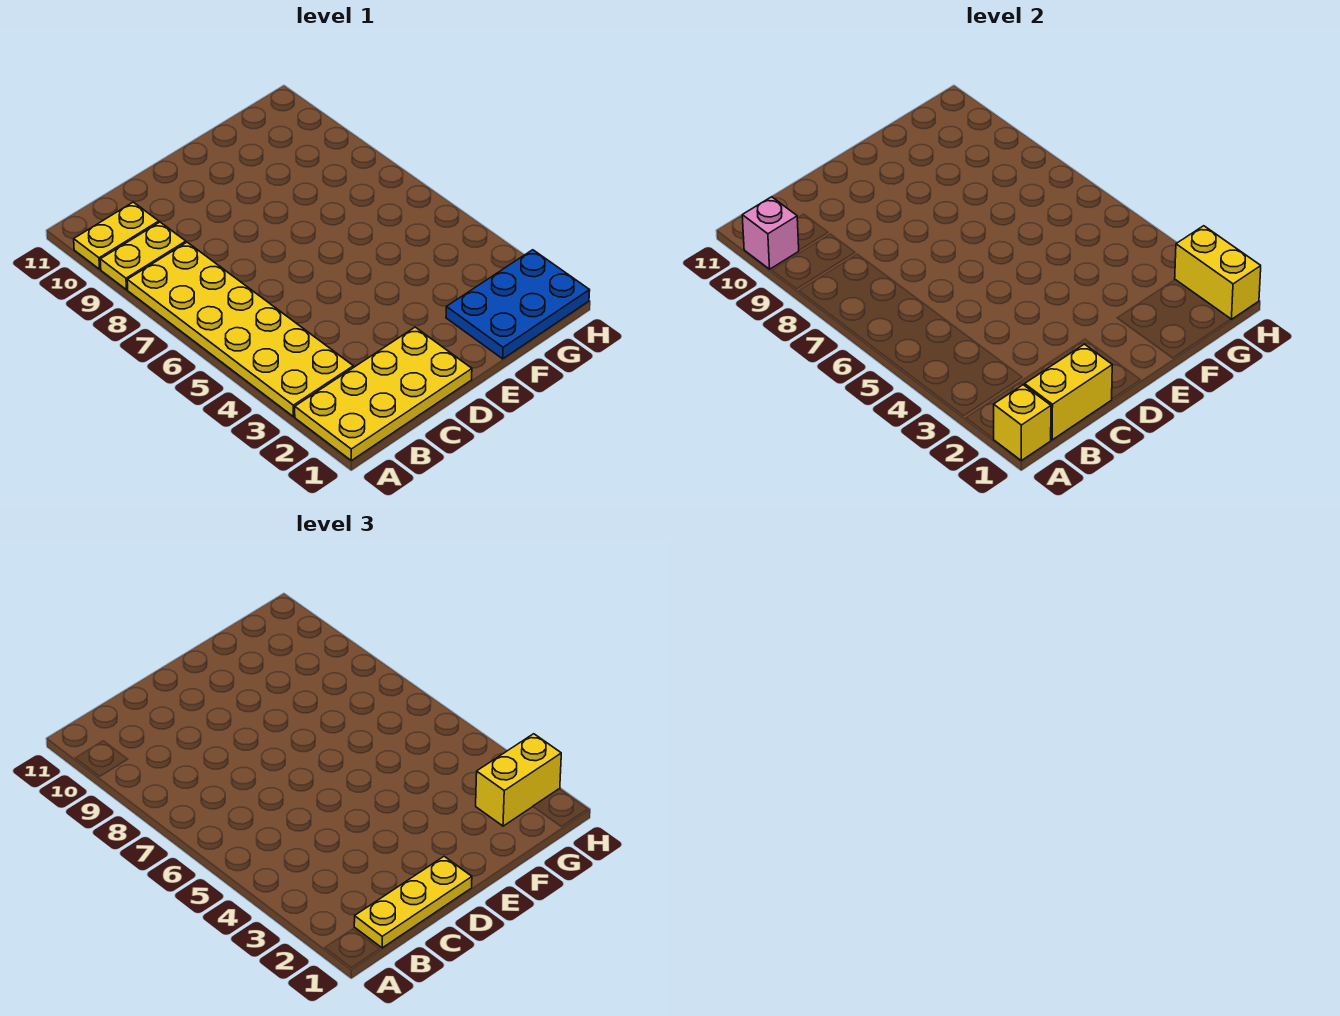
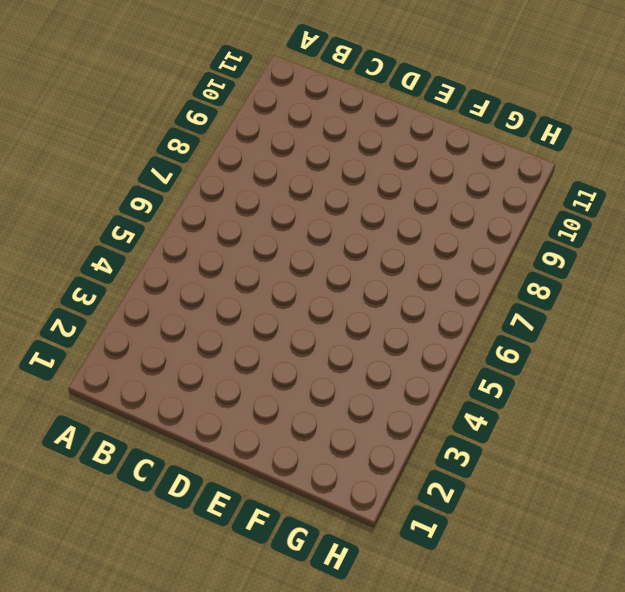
none -> yellow plate A1:D2 level 1
none -> yellow plate A3:B8 level 1

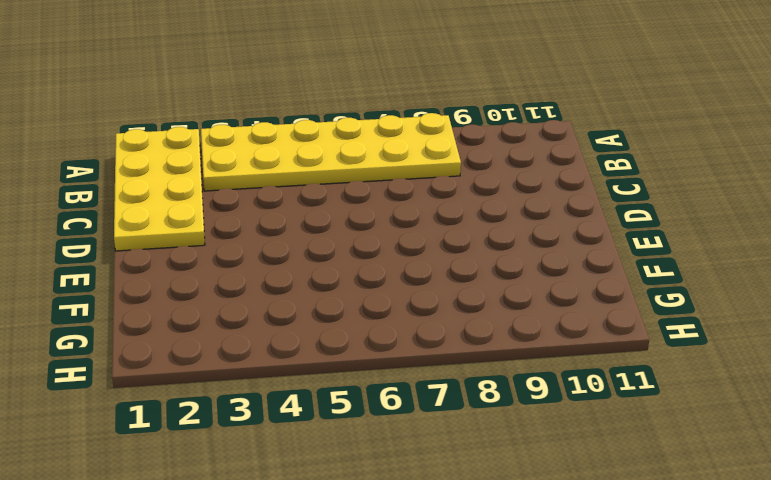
none -> yellow plate A9:B9 level 1
none -> yellow plate A10:B10 level 1

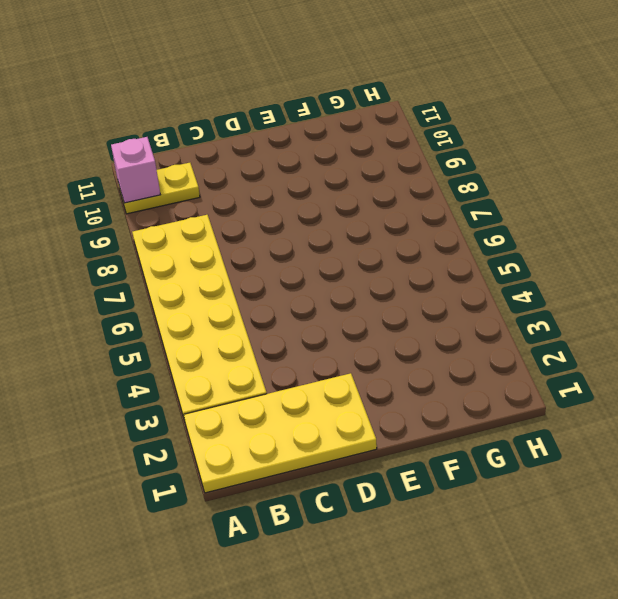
none -> yellow plate A9:B9 level 1
none -> blue plate F1:H2 level 1

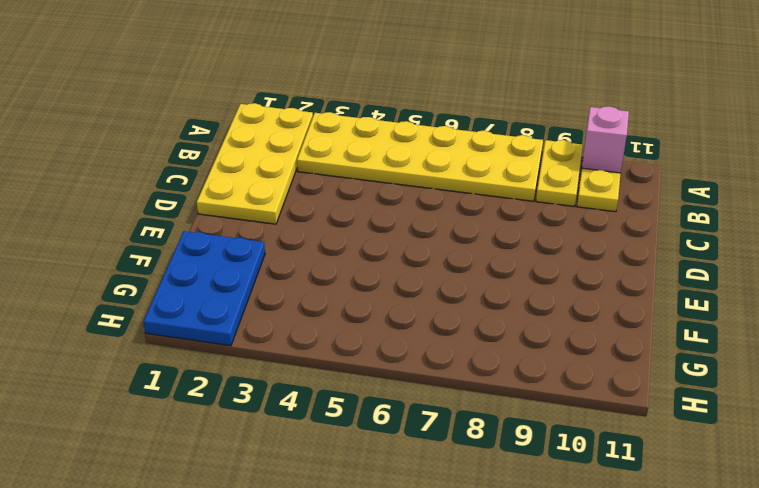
none -> yellow brick A1 level 2
none -> yellow brick B1:C1 level 2

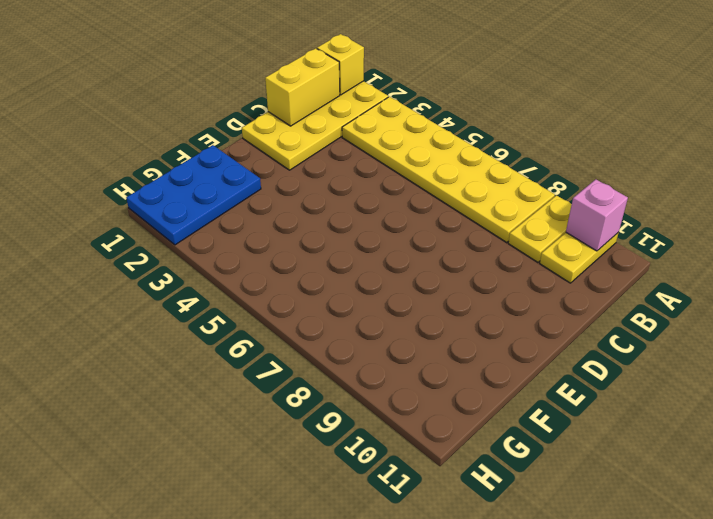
none -> yellow brick H1:H2 level 2
none -> yellow plate B1:D1 level 3

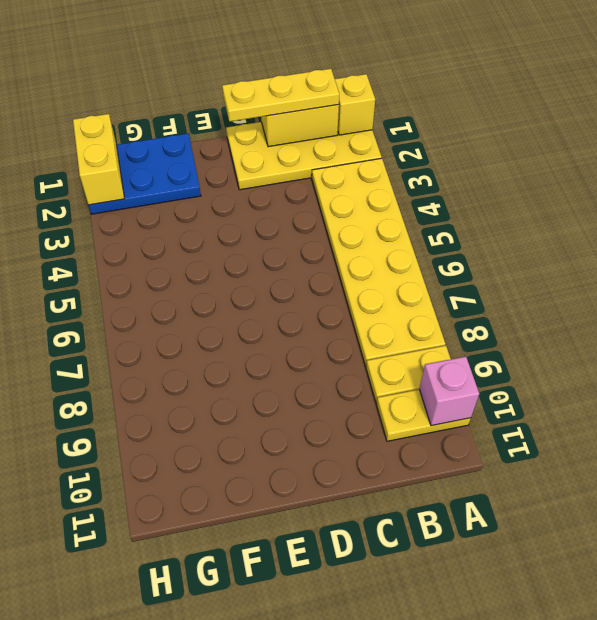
none -> yellow brick G2:H2 level 3

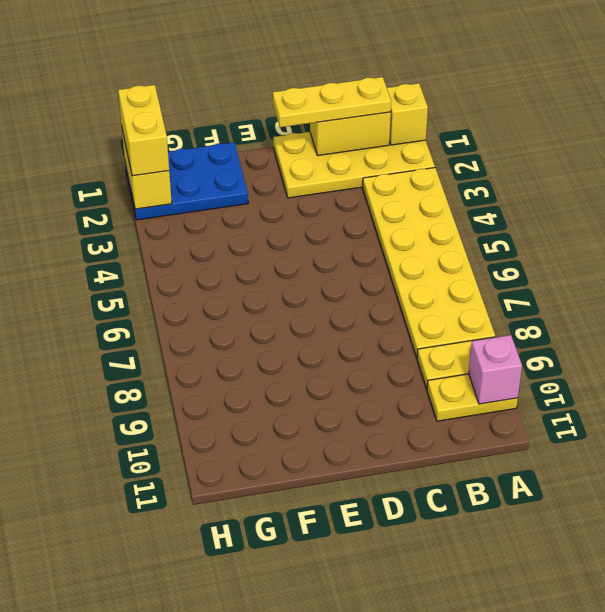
yellow brick H1:H2 level 3 -> yellow brick G2:H2 level 3

